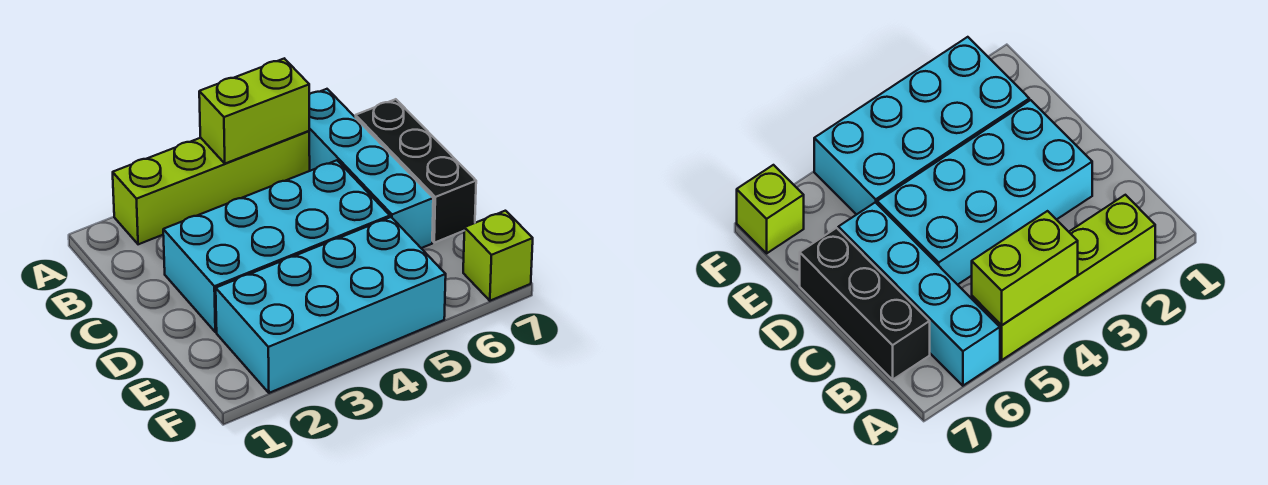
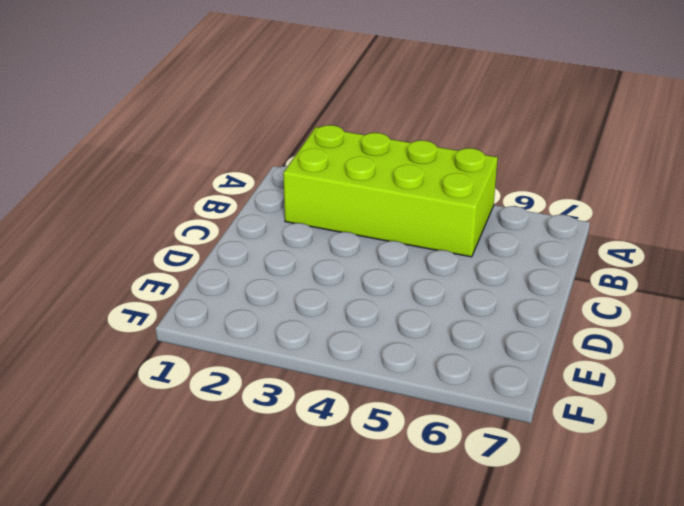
lime brick A2:B5 level 1 -> lime brick A2:A5 level 1
none -> cyan brick A6:D6 level 1
none -> black brick B7:D7 level 1

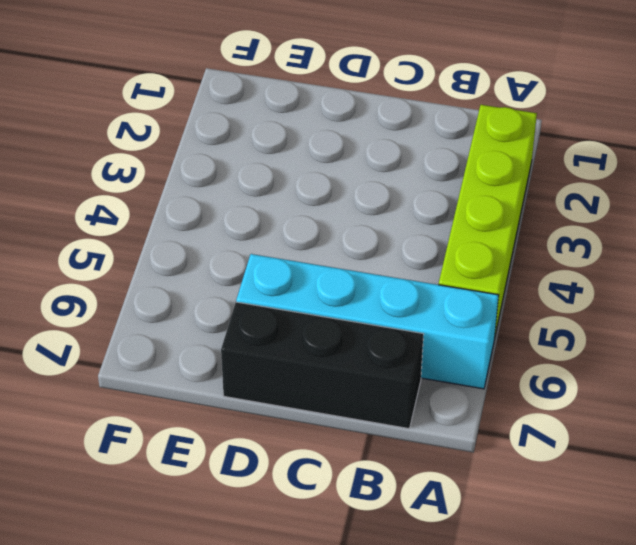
none -> cyan brick C2:D5 level 1
none -> cyan brick E2:F5 level 1

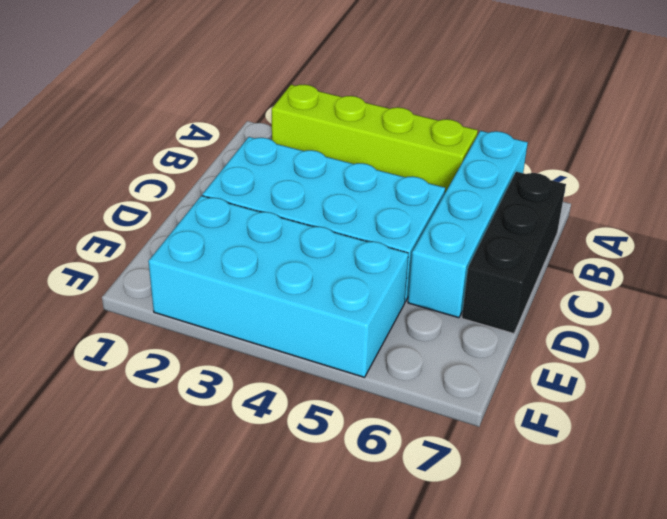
none -> lime brick F7 level 1
none -> lime brick A4:A5 level 2

